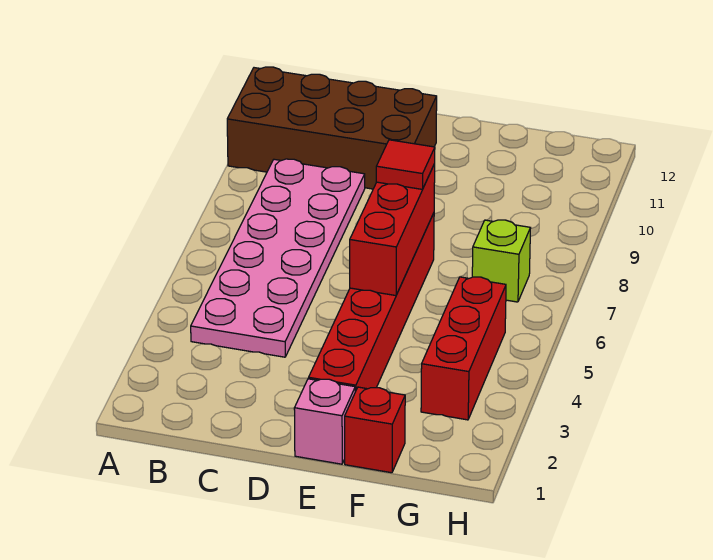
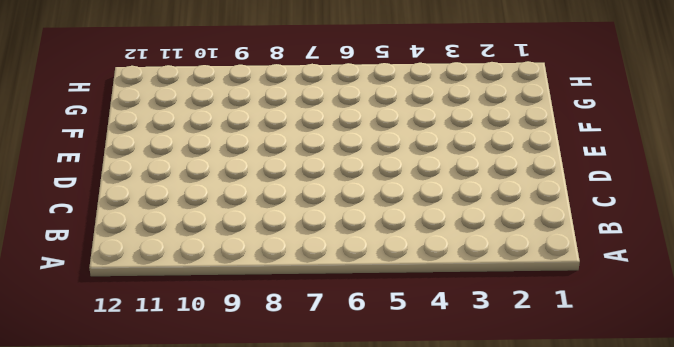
none -> brown brick A10:D11 level 1
none -> pink plate B4:C9 level 1

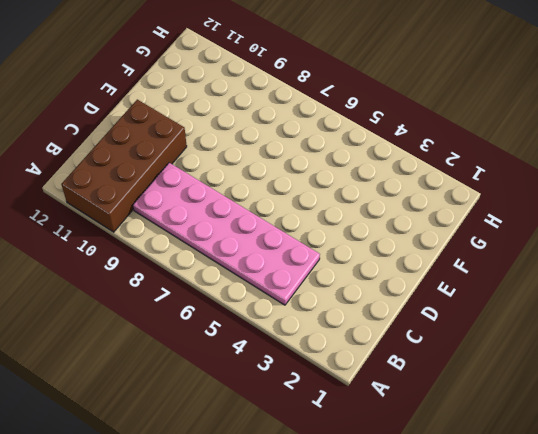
none -> pink brick E1 level 1
none -> red brick E2:E7 level 1

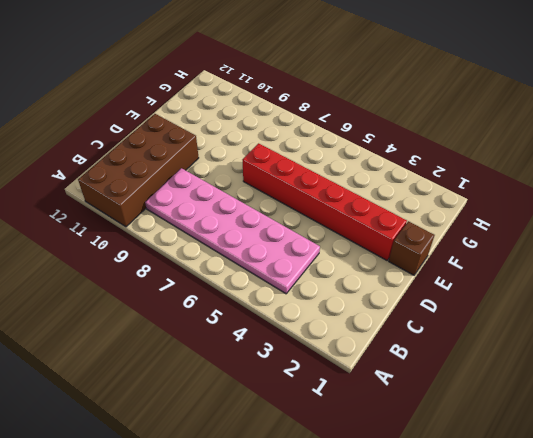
brown brick E1 level 1 -> pink brick E1 level 1
none -> red brick F1 level 1
none -> red brick G3:G5 level 1

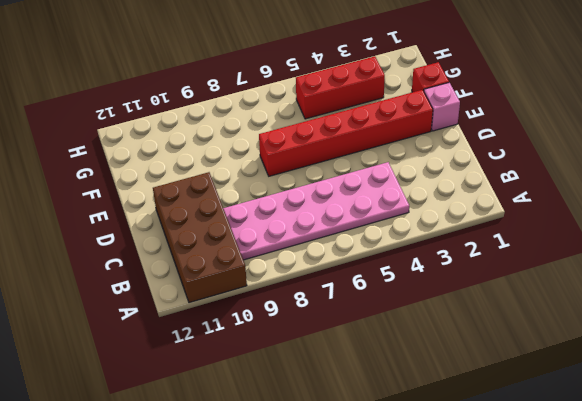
none -> lime brick G7 level 1
none -> red brick E5:E7 level 2

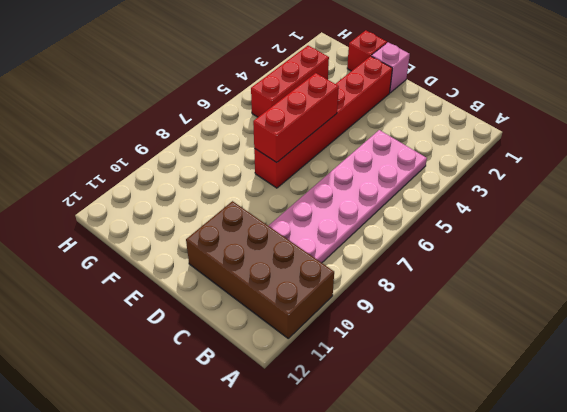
none -> lime brick G7 level 1
none -> red tile E7 level 3

